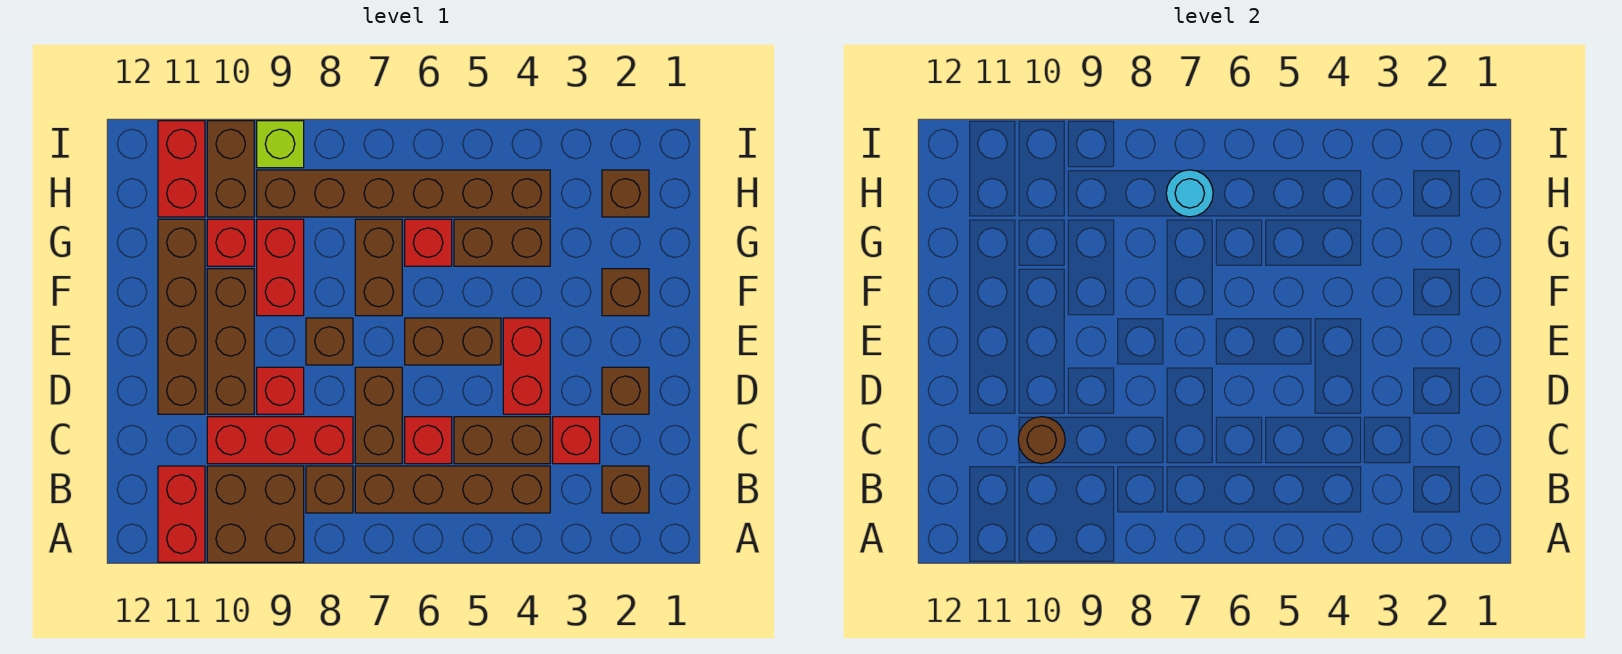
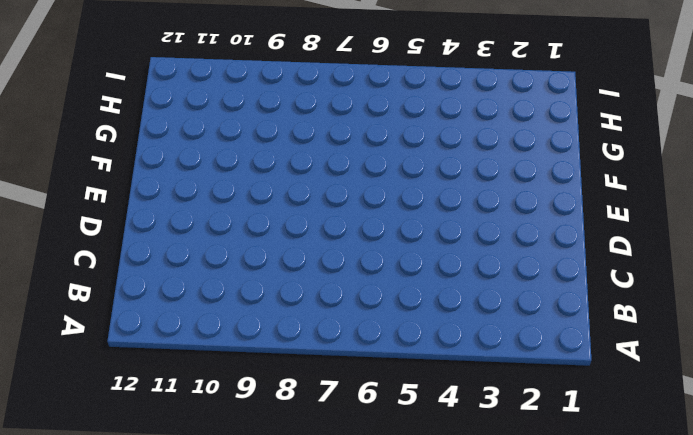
none -> brown brick A9:B10 level 1
none -> red brick A11:B11 level 1
none -> brown brick B2 level 1
none -> brown brick B4:B7 level 1

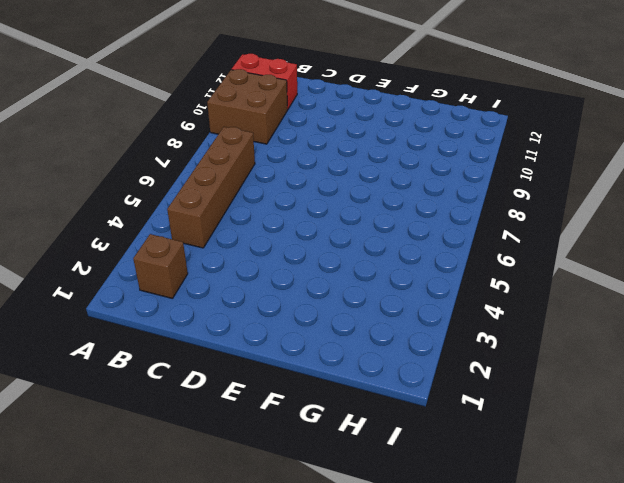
none -> brown brick B8 level 1
none -> red brick C3 level 1
none -> brown brick C4:C5 level 1
none -> red brick C6 level 1

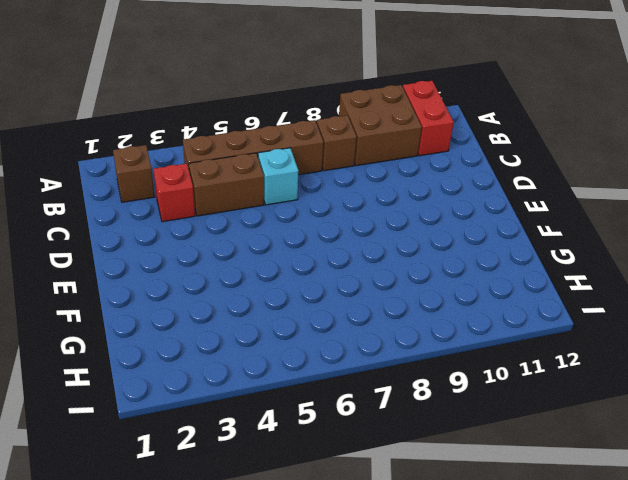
cyan brick C6 level 1 -> red brick C6 level 1
none -> brown brick C7:D7 level 1
none -> red brick C8:C10 level 1
none -> brown brick D2 level 1
none -> red brick D4:E4 level 1

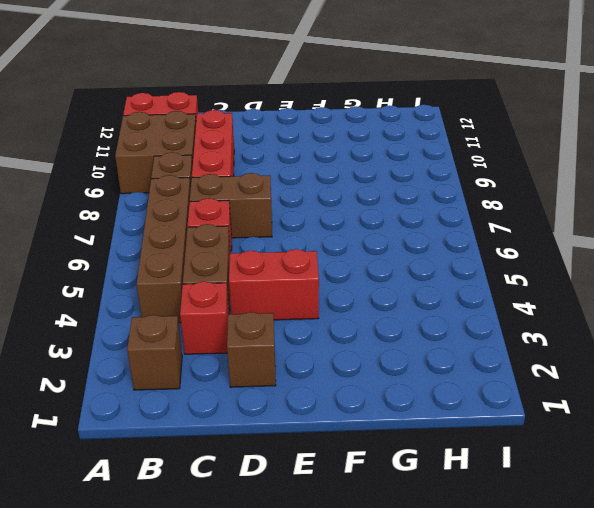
none -> red brick D9 level 1
none -> brown brick D10:F10 level 1
none -> brown brick D11:G11 level 1
none -> brown brick E5:E6 level 1

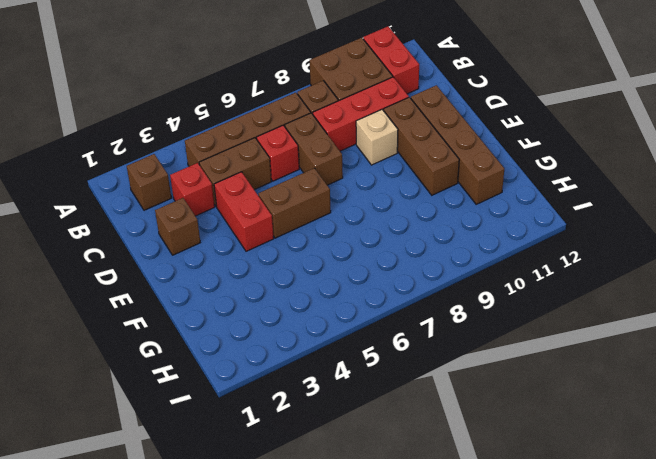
tan brick D9 level 1 -> red brick D9 level 1
none -> brown brick E8 level 1
none -> brown brick F2 level 1
none -> brown brick F7:G7 level 1
none -> red brick F9:G9 level 1

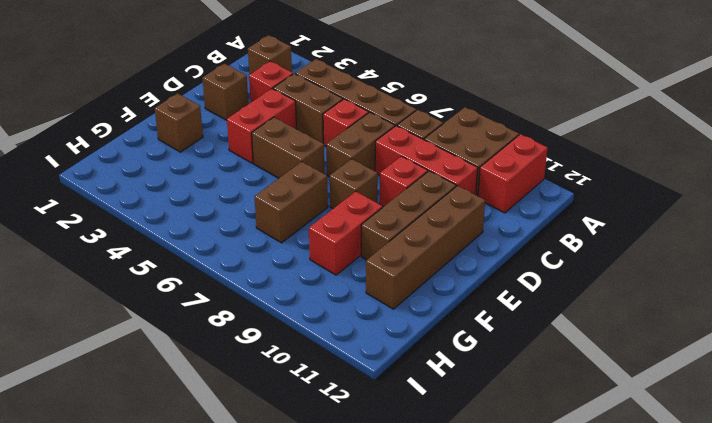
none -> brown brick G4:G5 level 1
none -> red brick G6 level 1
none -> red brick G10 level 1
none -> brown brick H2 level 1

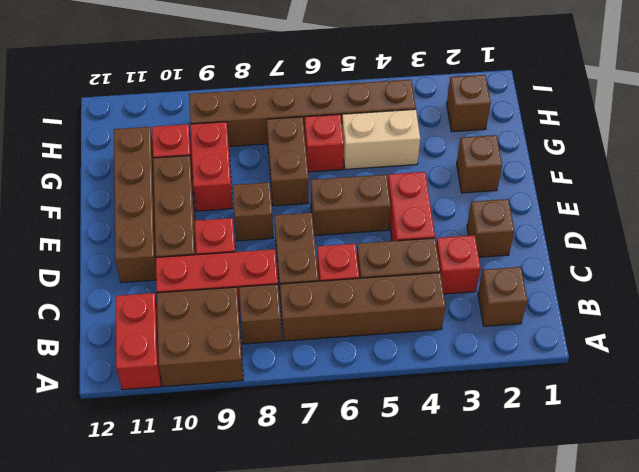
tan brick G4:G5 level 1 -> brown brick G4:G5 level 1
none -> brown brick H10:I10 level 1
none -> red brick H11:I11 level 1
none -> lime brick I9 level 1
none -> brown round brick C10 level 2

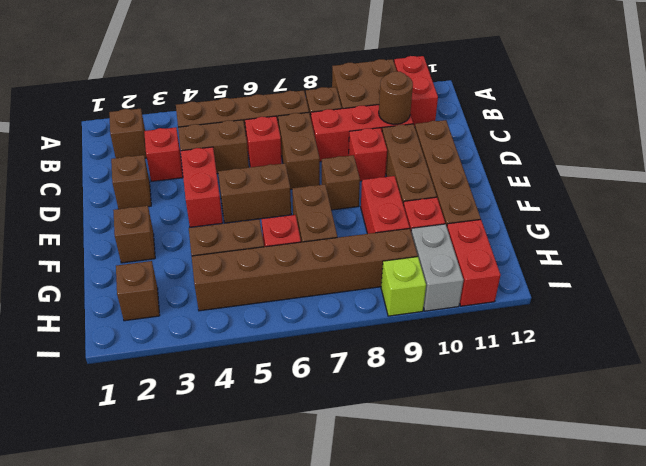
grey brick H10:I10 level 1 -> brown brick H10:I10 level 1
none -> cyan round brick H7 level 2

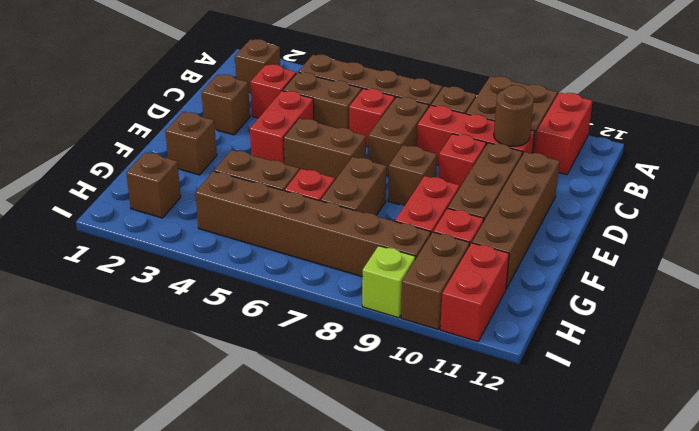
none -> cyan round brick H7 level 2

